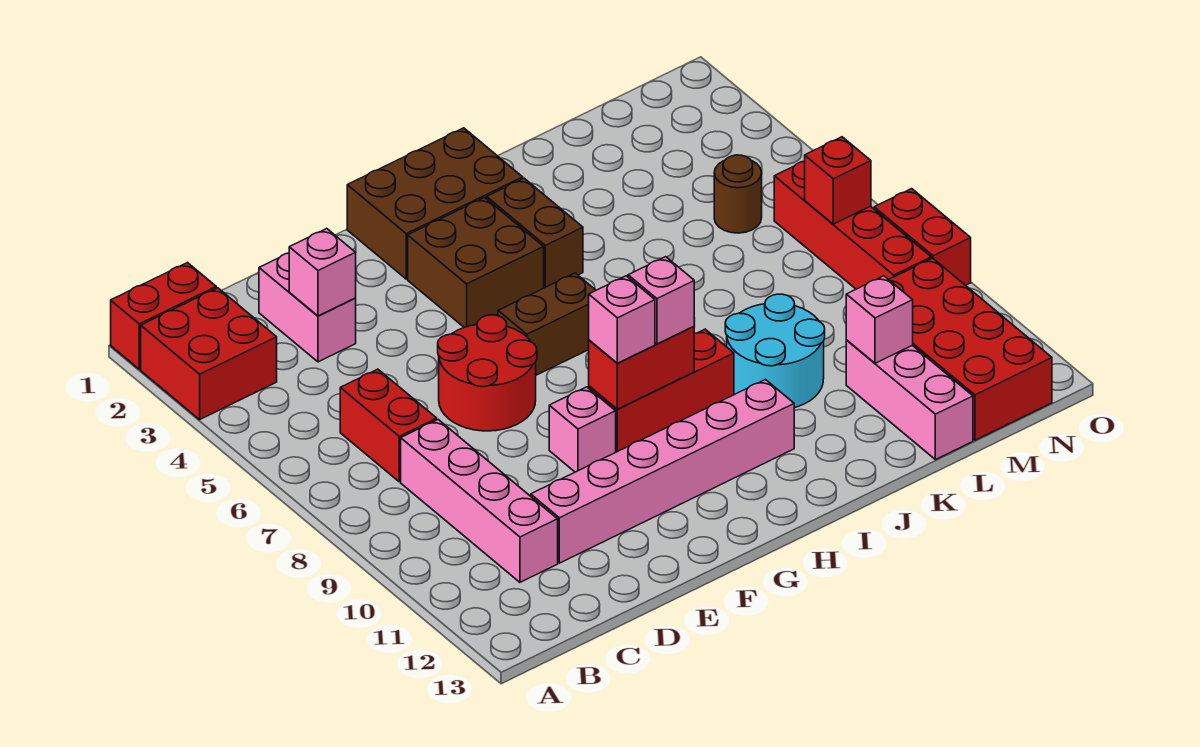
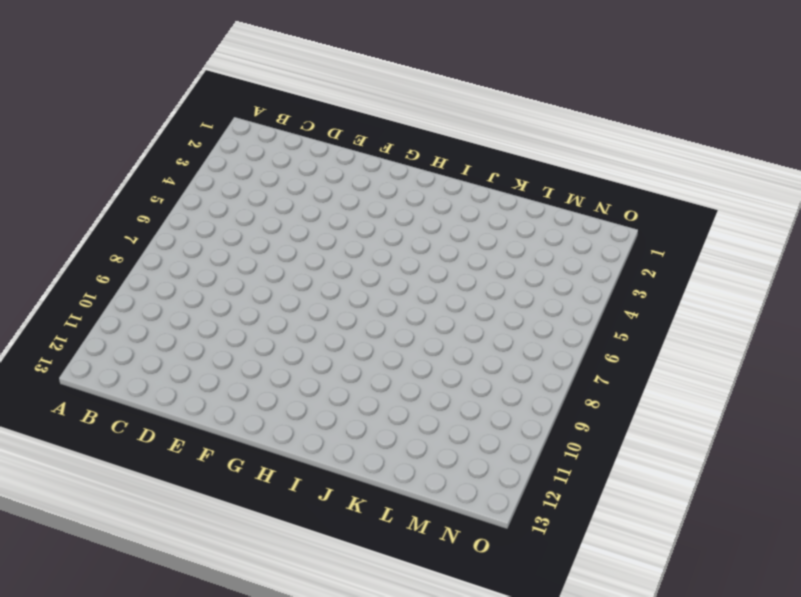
none -> red brick A1:B1 level 1
none -> red brick A2:B3 level 1
none -> red brick C6:C7 level 1

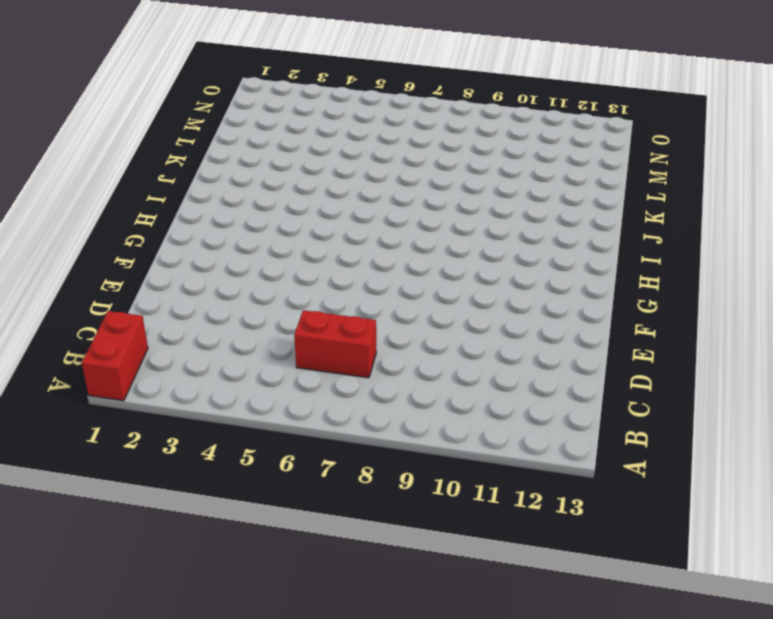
none -> red brick A2:B3 level 1
none -> pink brick C8:C11 level 1
none -> pink brick D2:D3 level 1

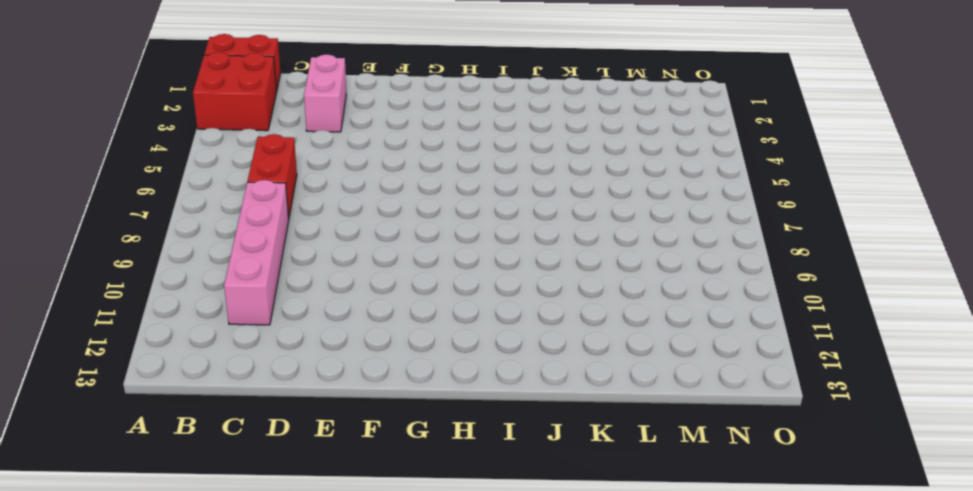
none -> pink brick D11:I11 level 1
none -> red round brick E6:F7 level 1
none -> pink brick F9 level 1

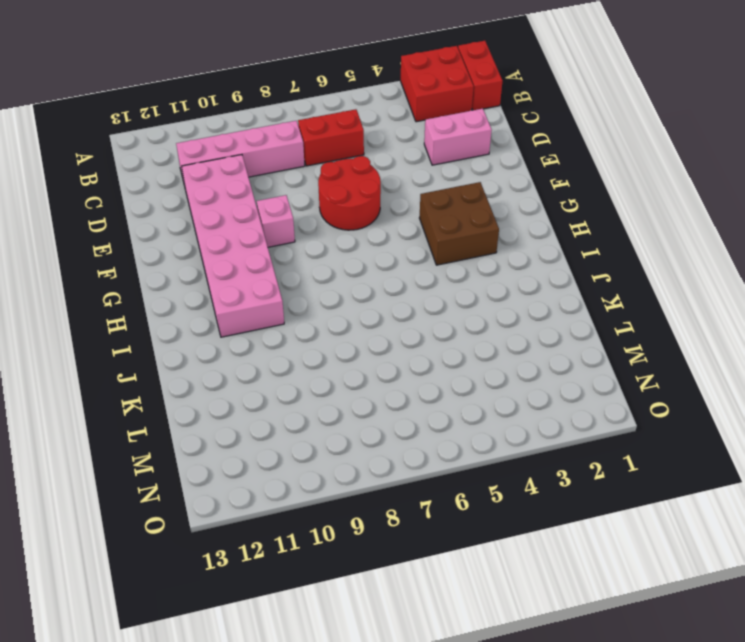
pink brick D10:I11 level 1 -> pink brick D11:I11 level 1
none -> brown brick G1:I2 level 1
none -> brown brick G6:H6 level 1
none -> red brick G9:I9 level 1

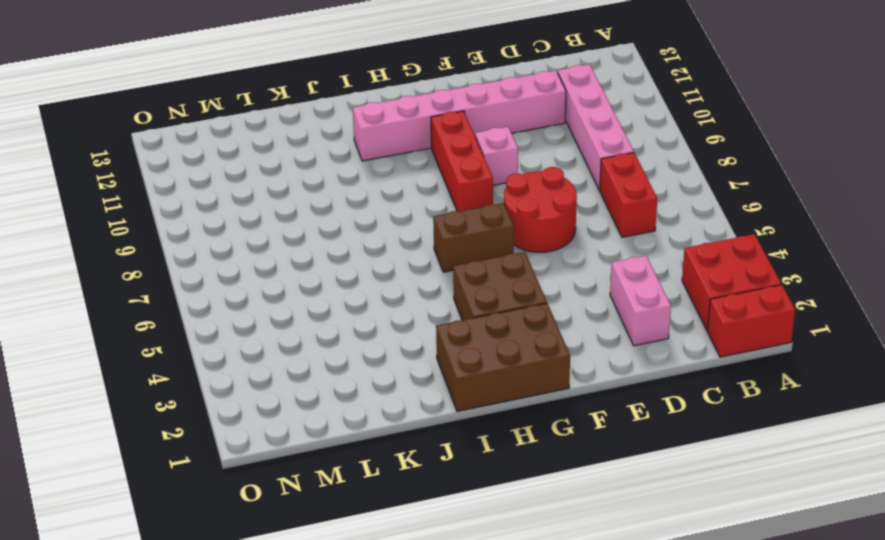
red brick G8:G10 level 1 -> red brick G9:I9 level 1
none -> brown brick I3:I4 level 1
none -> cyan round brick J9:K10 level 1
none -> pink brick L11:L13 level 1

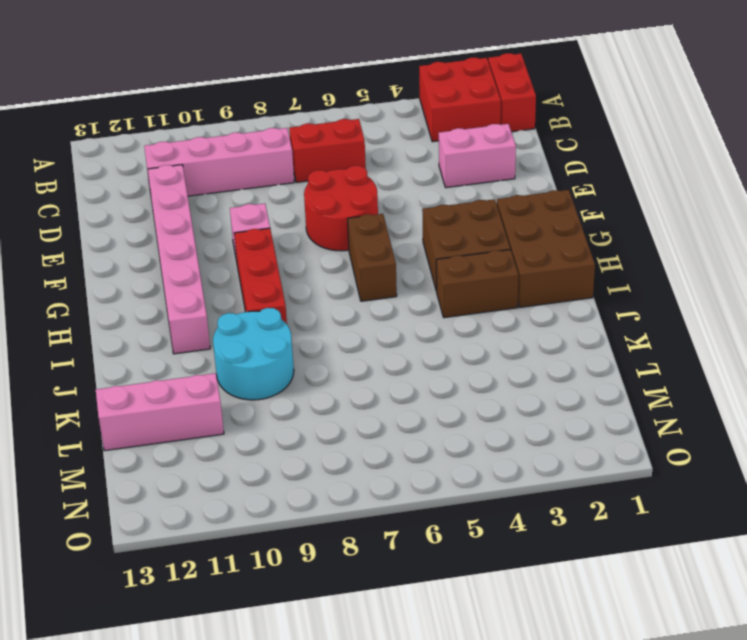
none -> brown round brick M5 level 1
none -> red brick M10:N13 level 1
none -> red brick N6:N9 level 1

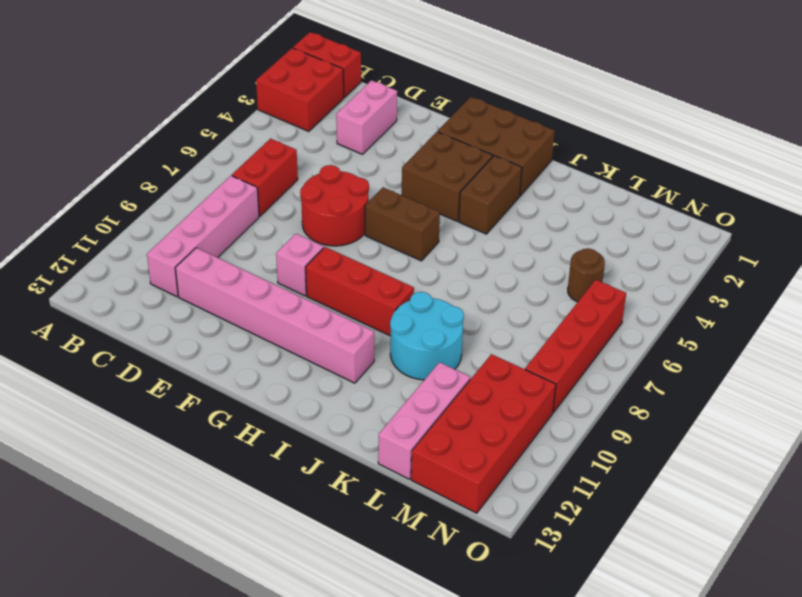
none -> red brick O8:O9 level 1
none -> pink brick D3 level 2
none -> red brick G9:H9 level 2

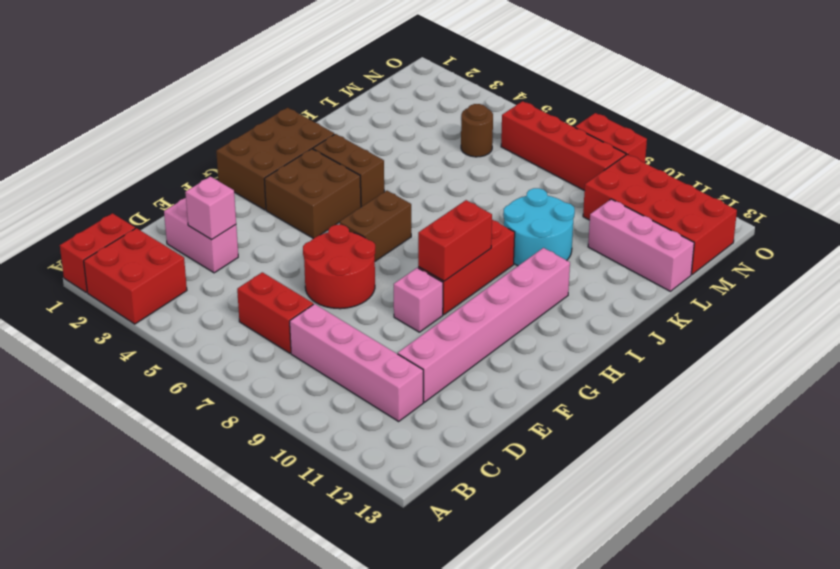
none -> pink brick L11 level 2
none -> red brick N7 level 2
none -> pink brick G9 level 3

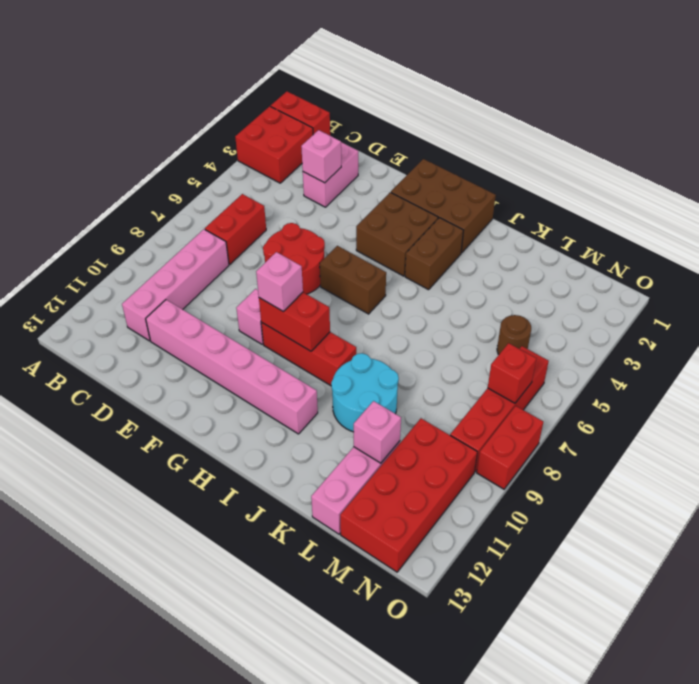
none -> pink brick H9 level 3

